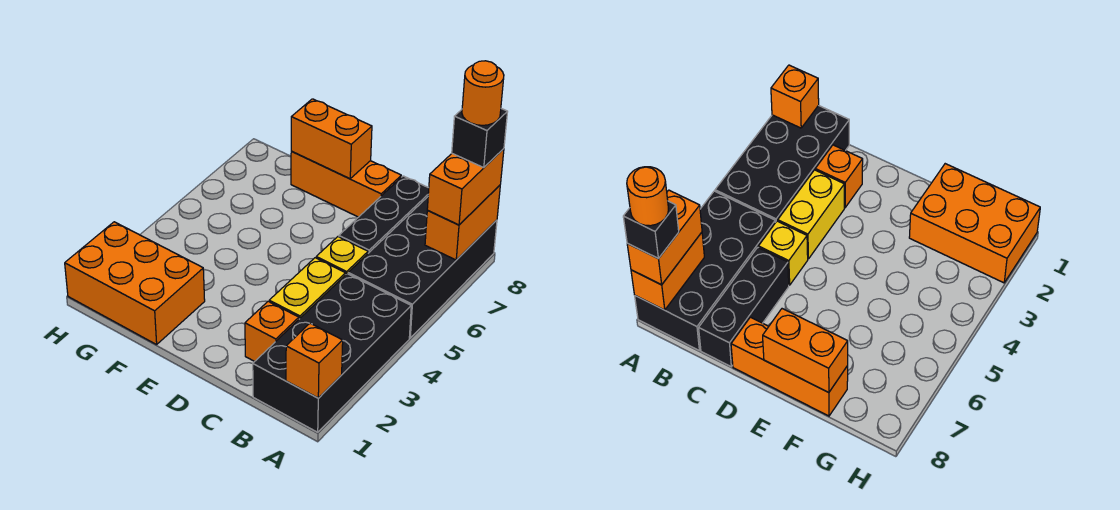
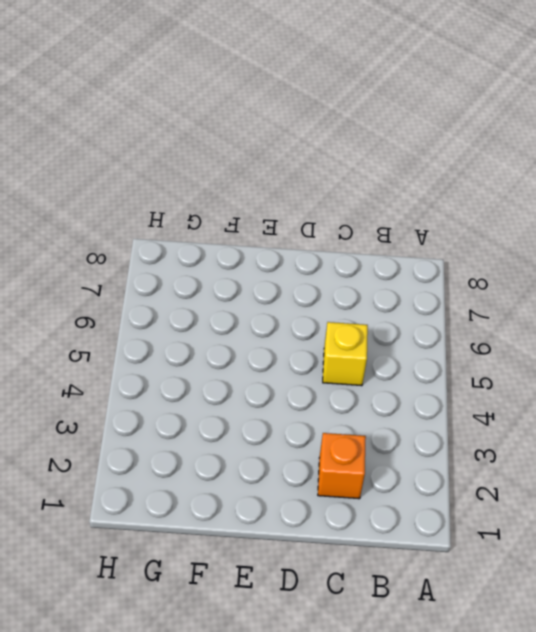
none -> black brick A1:B4 level 1
none -> black brick A5:B8 level 1
none -> yellow brick C3:C4 level 1

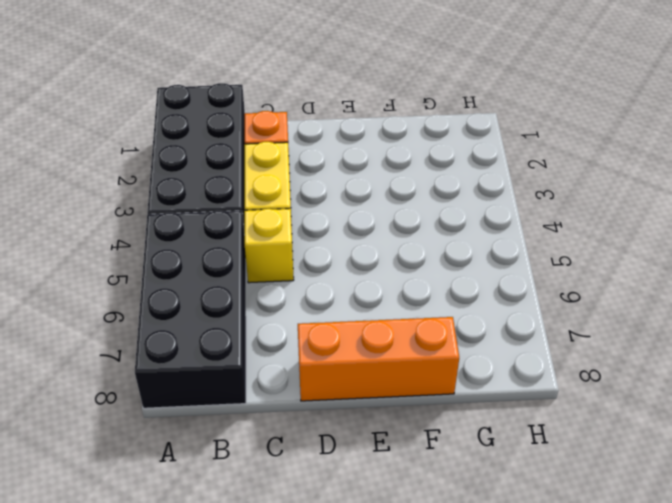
none -> black brick C6:C8 level 1
none -> orange brick F1:H2 level 1
none -> orange brick A1 level 2

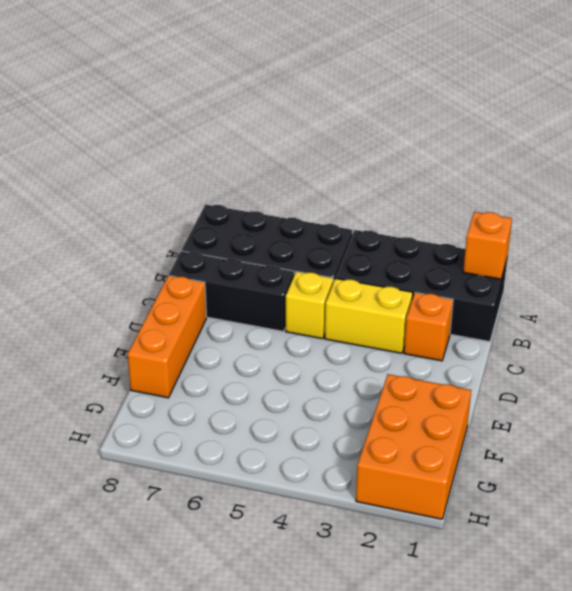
none -> orange brick A7:A8 level 2
none -> orange brick E8:F8 level 2
none -> orange brick A7:A8 level 3

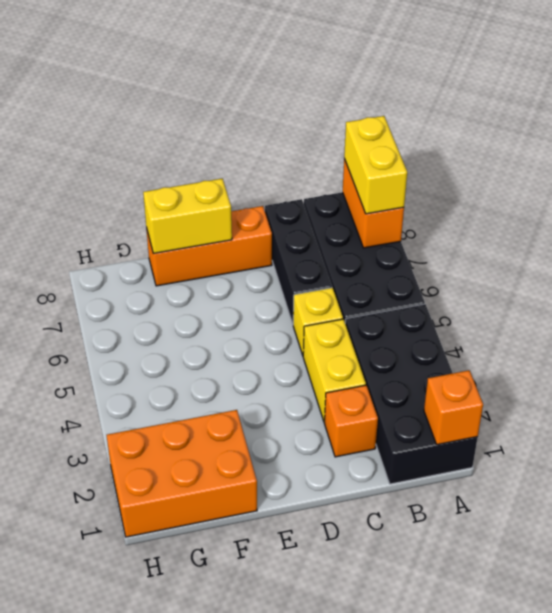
yellow brick A7:A8 level 3 -> orange brick A7:A8 level 3
yellow brick E8:F8 level 2 -> orange brick E8:F8 level 2
none -> black brick A8 level 4
none -> orange round brick A8 level 5

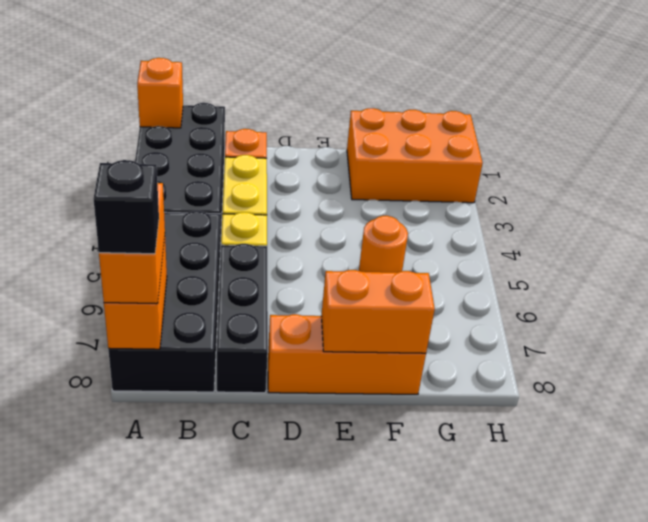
orange round brick F5 level 1 -> orange round brick A8 level 5

